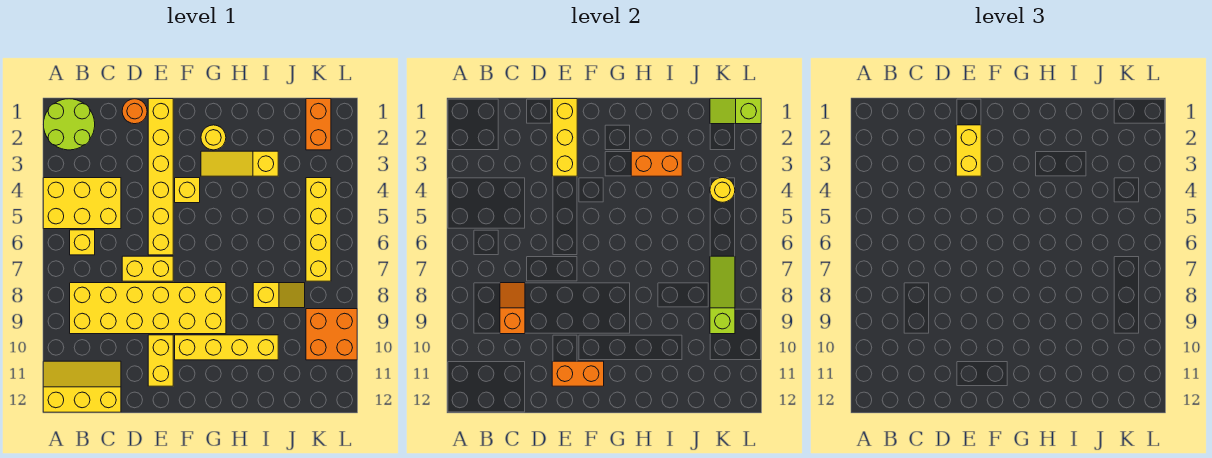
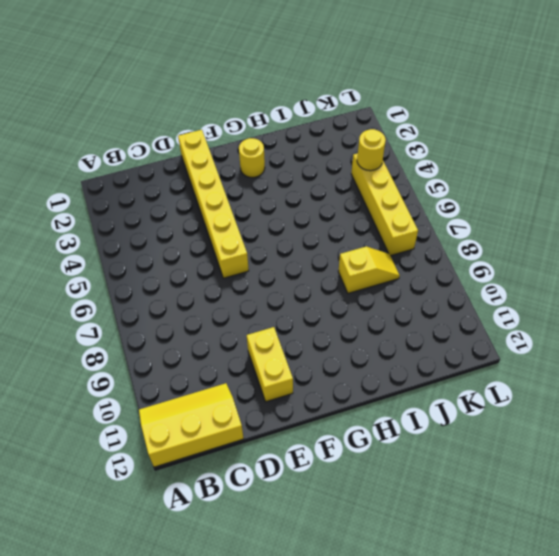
none -> lime round brick A1:B2 level 1
none -> yellow brick A4:C5 level 1
none -> yellow brick B6 level 1

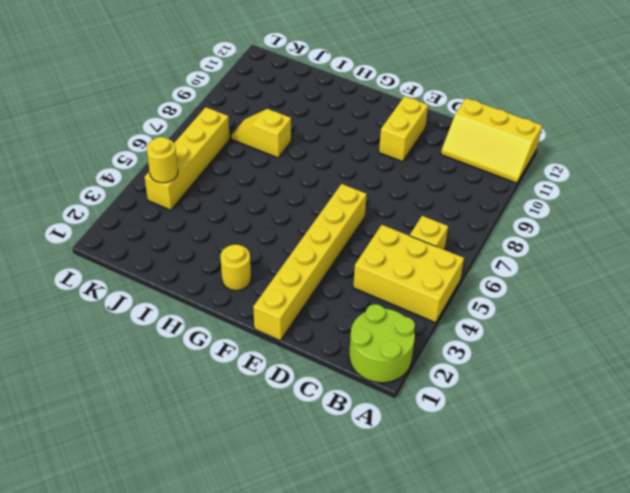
none -> yellow brick B8:G9 level 1
none -> orange round brick D1 level 1
none -> yellow brick D7:E7 level 1

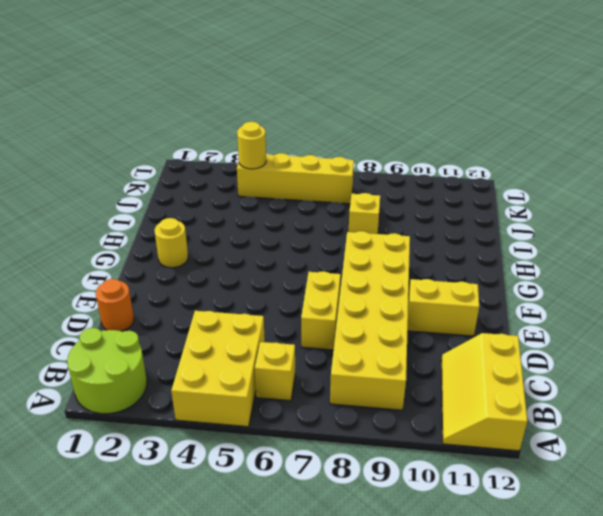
none -> yellow brick E1:E6 level 1
none -> yellow brick F4 level 1
none -> yellow brick F10:I10 level 1

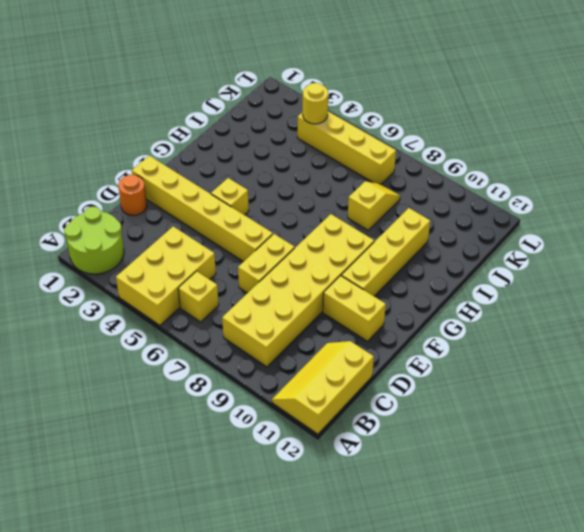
none -> yellow round brick G2 level 1
none -> yellow slope G3:I3 level 1 top I
none -> orange brick K1:K2 level 1

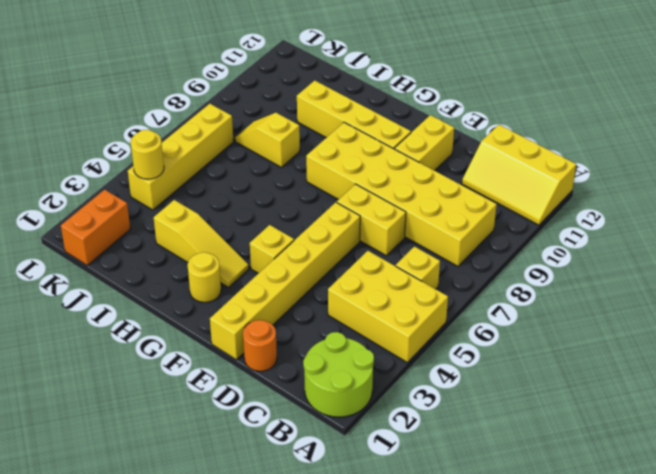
none -> orange brick K9:L10 level 1
none -> orange slope C8:C9 level 2 top 9
none -> yellow brick E1:E3 level 2

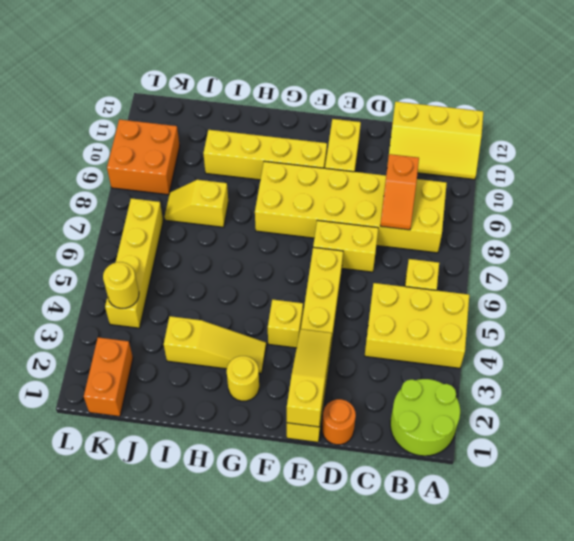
yellow slope E1:E3 level 2 top 1 -> yellow brick E1:E3 level 2
none -> orange brick E11:F11 level 2
none -> orange brick H3:I3 level 2
none -> lime slope K1:L1 level 2 top L

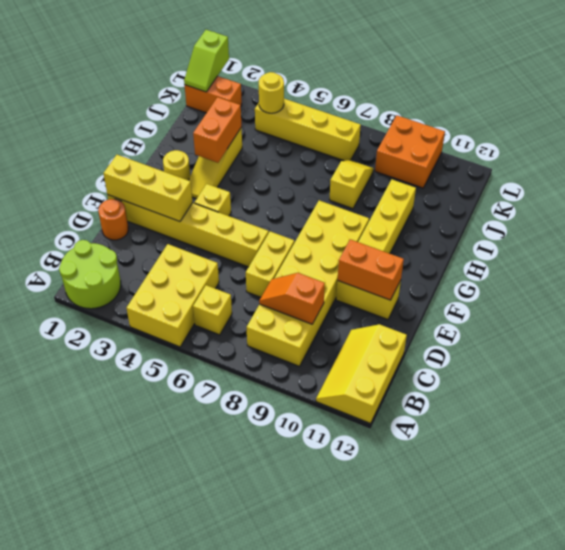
orange brick E10:E11 level 2 -> orange brick E11:F11 level 2
none -> lime slope K7:K9 level 2 top 9
none -> yellow brick E2:E3 level 3

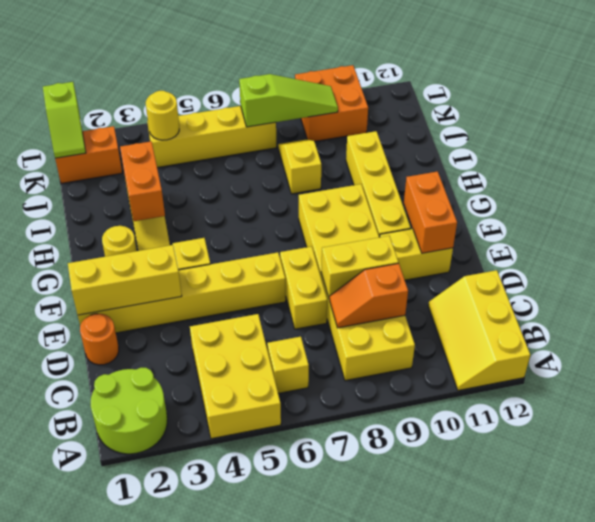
yellow brick D8:D9 level 2 -> yellow brick E2:E3 level 3
lime slope K7:K9 level 2 top 7 -> lime slope K7:K9 level 2 top 9

